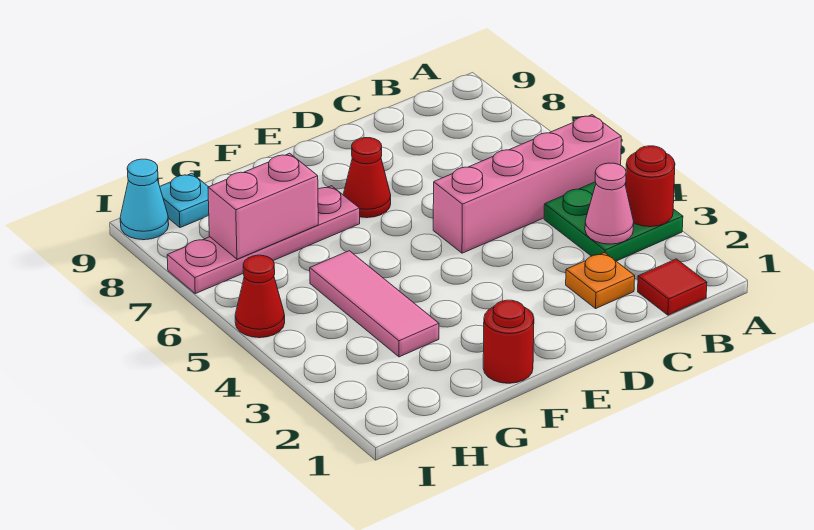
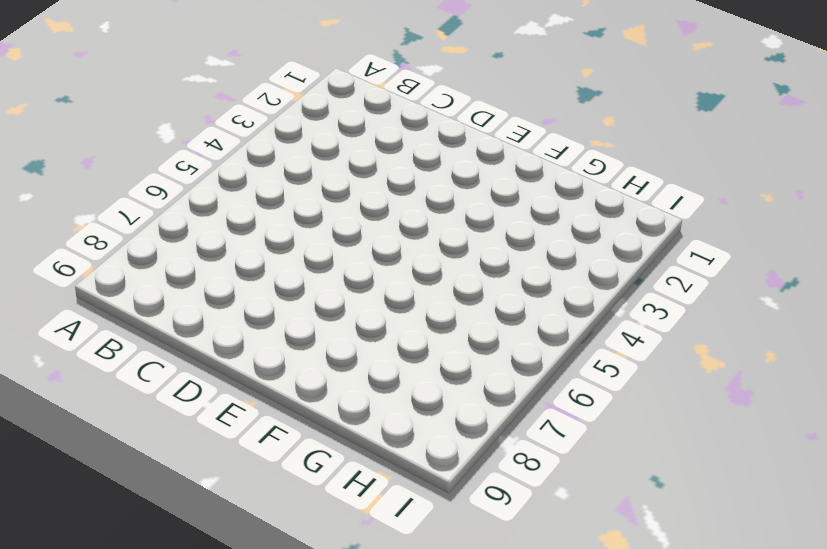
none -> green plate A3:B4 level 1
none -> pink brick A5:D5 level 1
none -> red tile B1 level 1

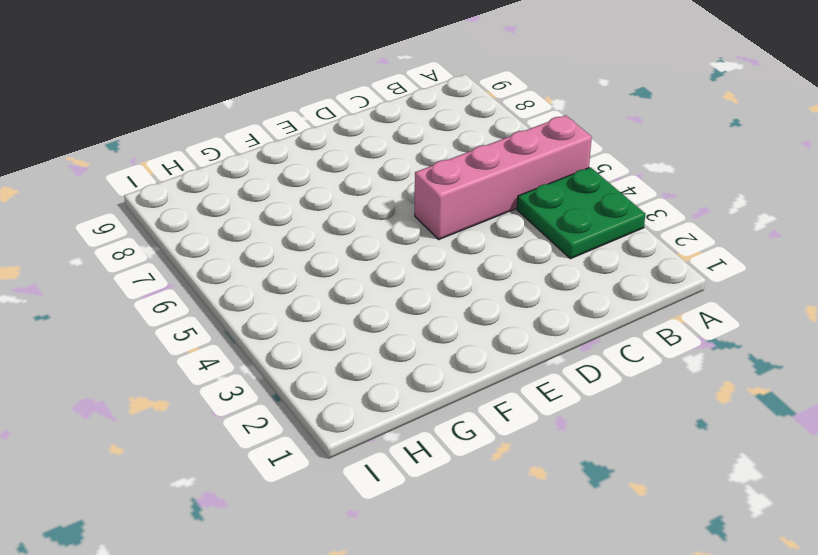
none -> red tile B1 level 1
none -> orange plate C2 level 1
none -> red cone E7 level 1

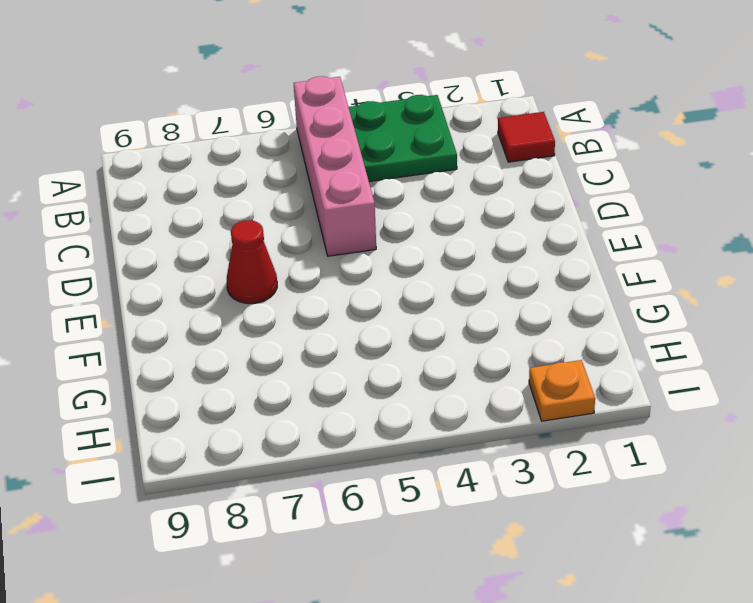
orange plate I2 level 1 -> orange plate C2 level 1
none -> red round brick F1 level 1
none -> pink plate F7:I7 level 1
none -> pink tile G3:G5 level 1

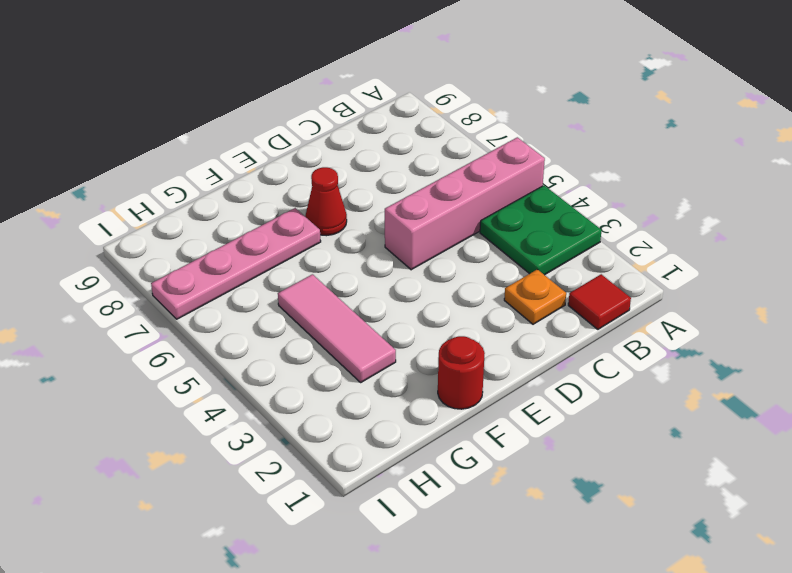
none -> cyan plate H9 level 1
none -> red cone I5 level 1
none -> cyan cone I9 level 1

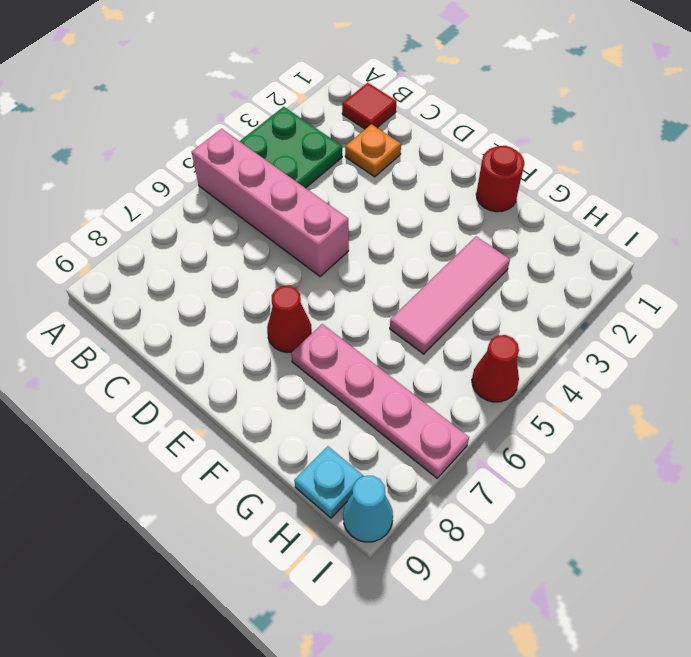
none -> red round brick A3 level 2
none -> pink cone B3 level 2
none -> pink brick G7:H7 level 2

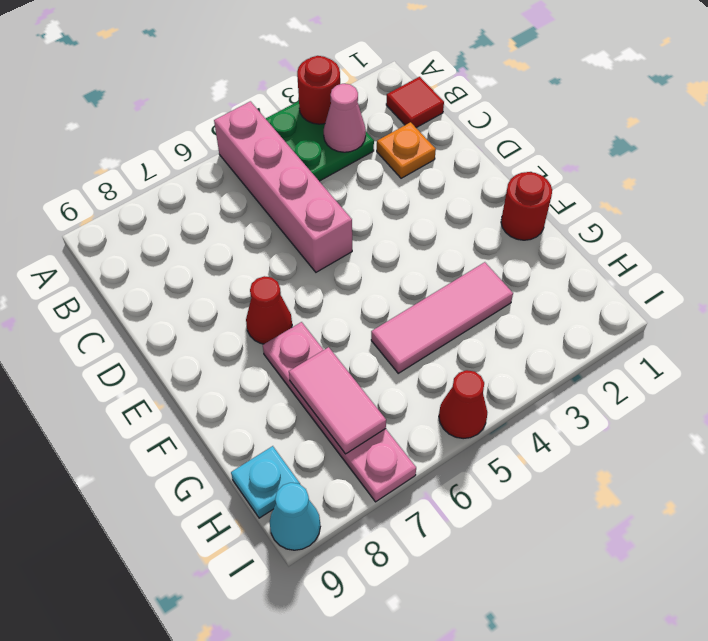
pink tile G7:H7 level 2 -> pink brick G7:H7 level 2

